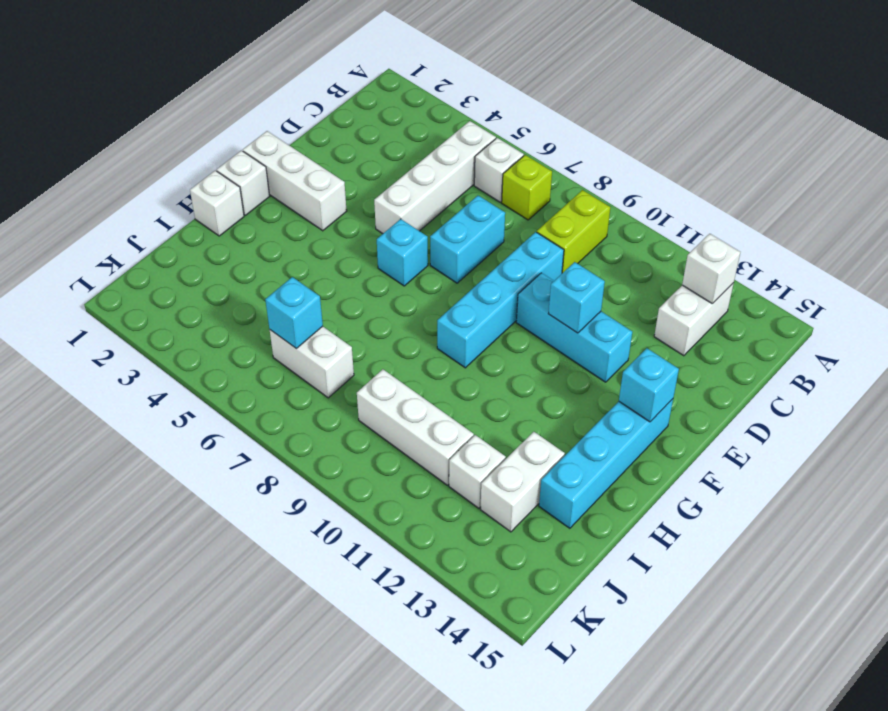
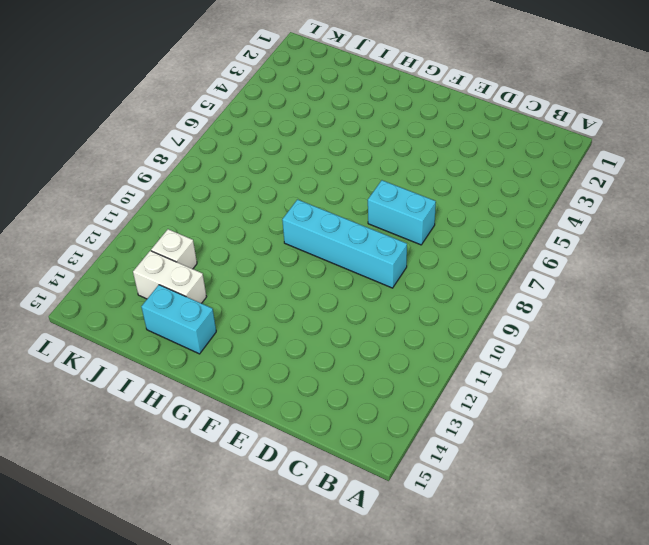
cyan brick H14:I14 level 1 -> cyan brick F14:I14 level 1
none -> white brick B5:E5 level 1
none -> white brick B6 level 1
none -> lime brick B7 level 1

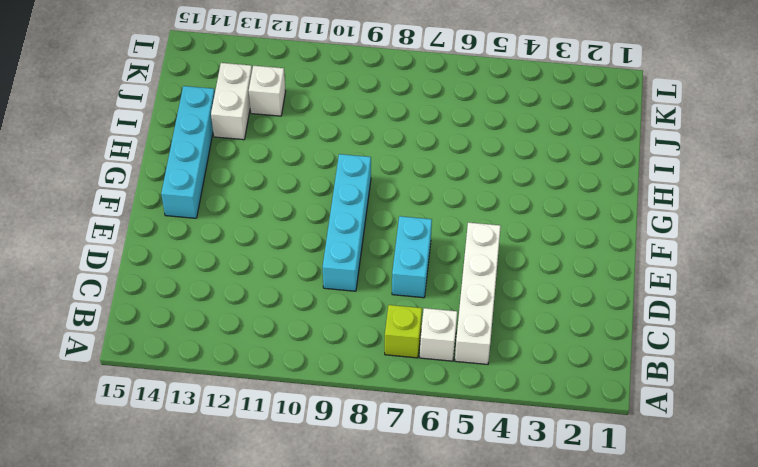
none -> lime brick B9:C9 level 1
none -> white brick B13:C13 level 1
none -> cyan brick E10:E12 level 1

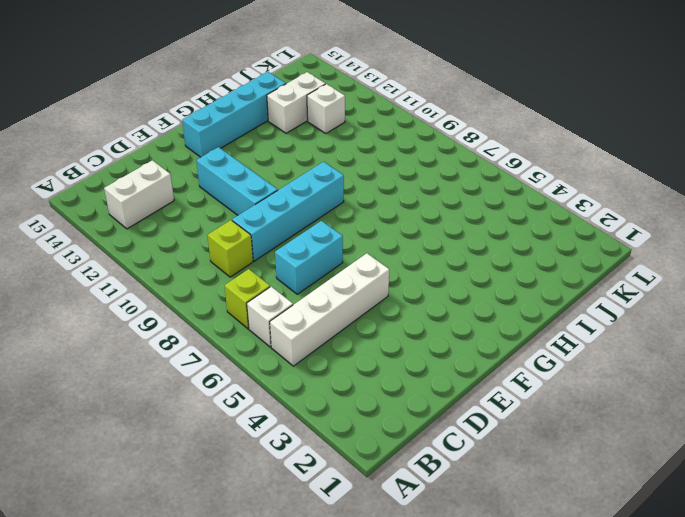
lime brick C9 level 1 -> lime brick B9:C9 level 1
none -> white brick F1:F3 level 1
none -> cyan brick F6 level 1
none -> white brick G1 level 1

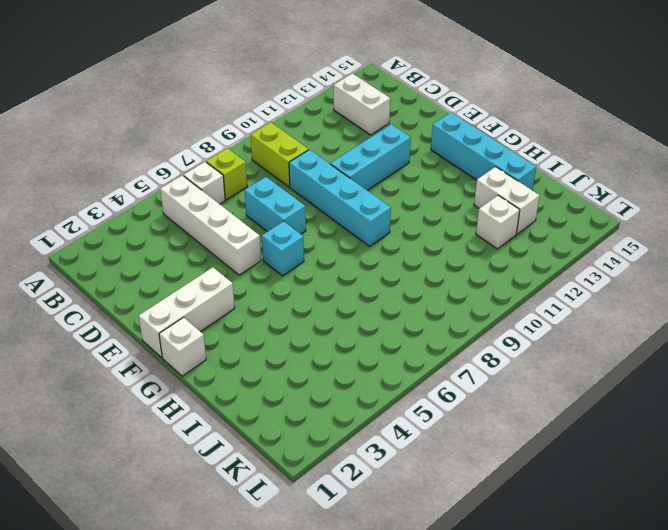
none -> white brick H1 level 1
none -> white brick J6:J7 level 1
none -> white brick J9:J11 level 1

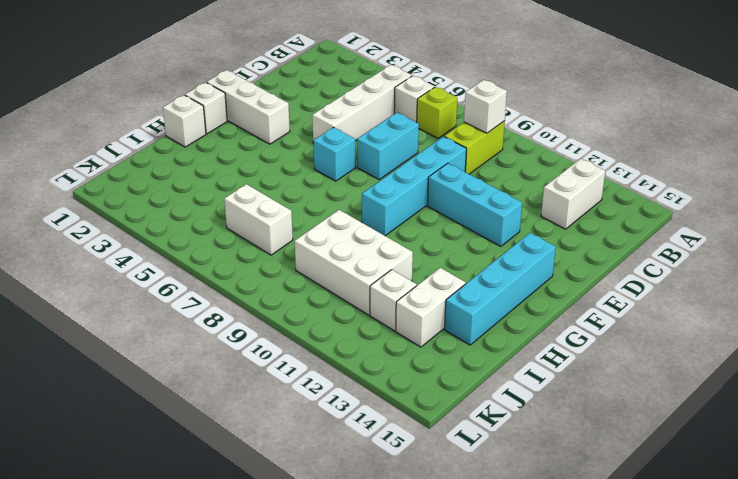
white brick B9 level 2 -> white brick B13 level 2
white brick I9:J11 level 1 -> white brick J9:J11 level 1
none -> cyan brick E11 level 2
none -> cyan brick F14 level 2
none -> cyan brick J6 level 2

